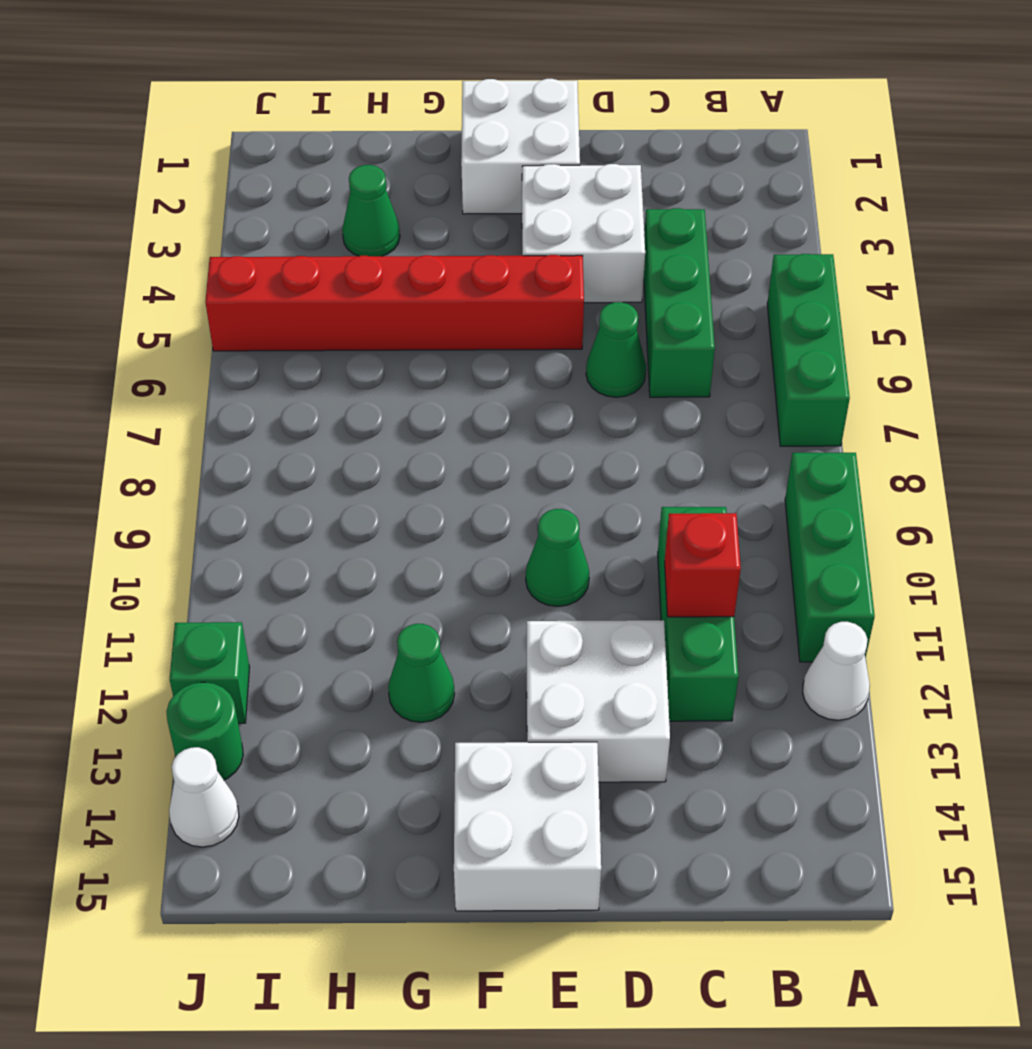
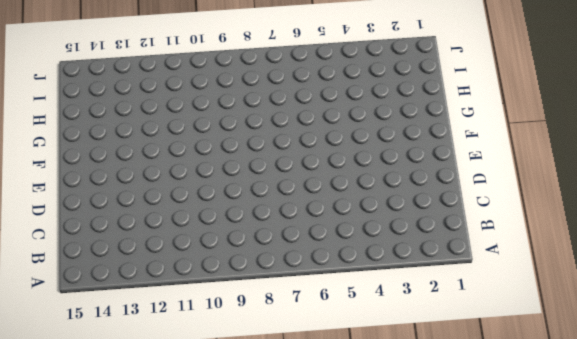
none -> green brick A5:A7 level 1
none -> green brick A9:A11 level 1
none -> white cone A12 level 1

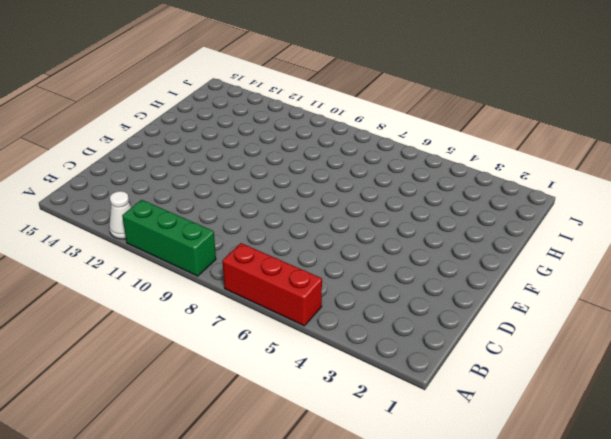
red brick A5:A7 level 1 -> green brick A5:A7 level 1
none -> green brick C4:C6 level 1
none -> green brick C10:C12 level 1
none -> white brick D3:E4 level 1

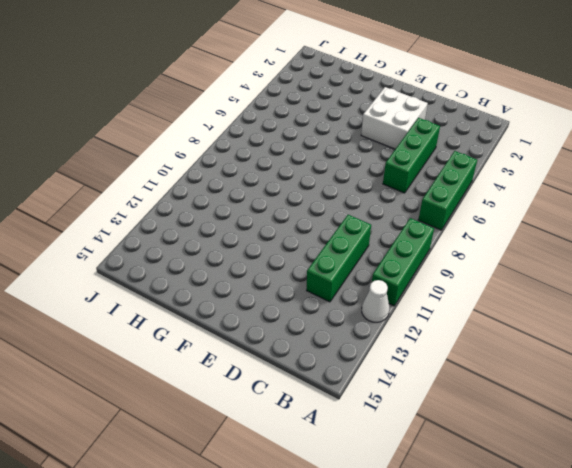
none -> green cone D6 level 1
none -> white brick D12:E13 level 1
none -> white brick E1:F2 level 1

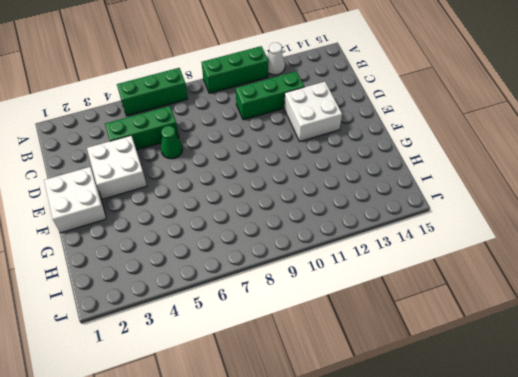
none -> red brick E5:J5 level 1
none -> green cone E10 level 1
none -> white brick E14:F15 level 1

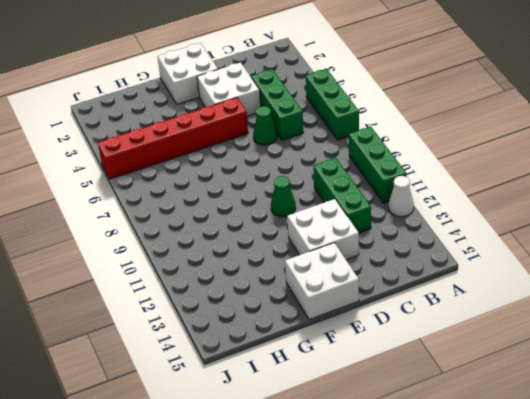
none -> green cone G12 level 1
none -> green cone H3 level 1
none -> green brick J12 level 1

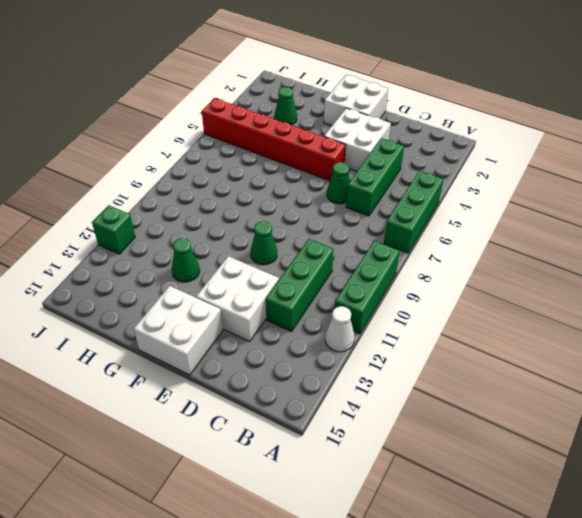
none -> green round brick J13 level 1
none -> white cone J14 level 1
none -> red brick C11 level 2

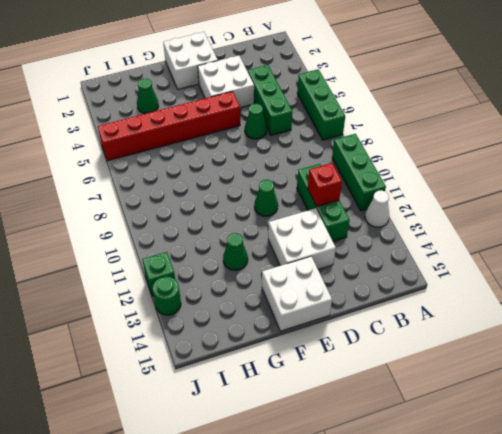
none -> white cone J14 level 1

